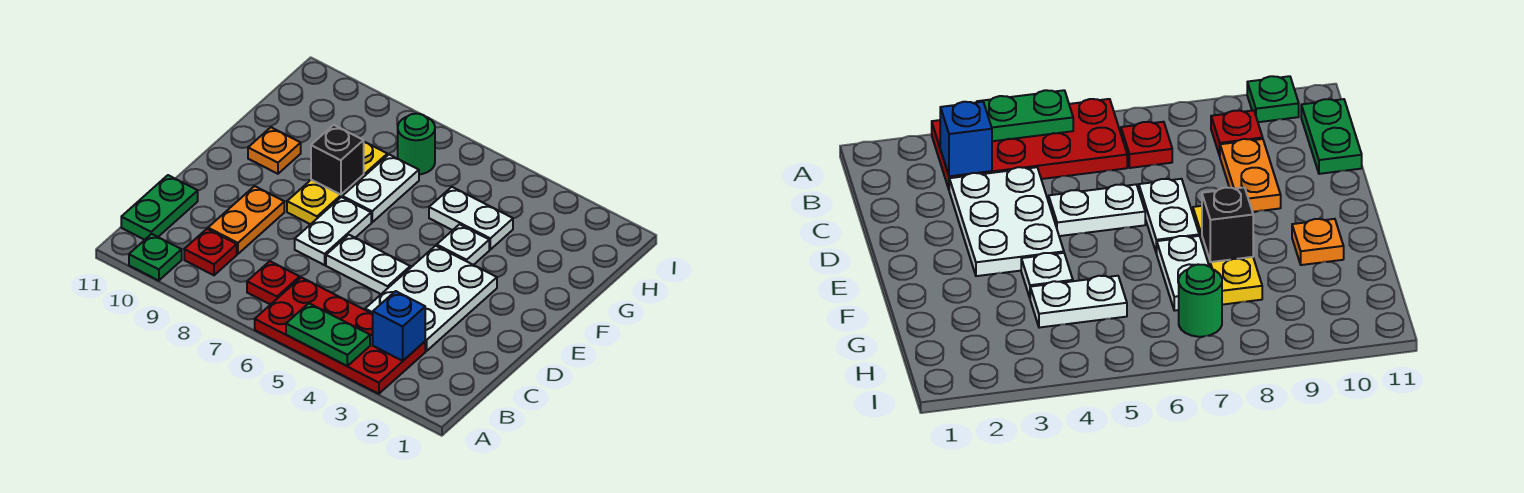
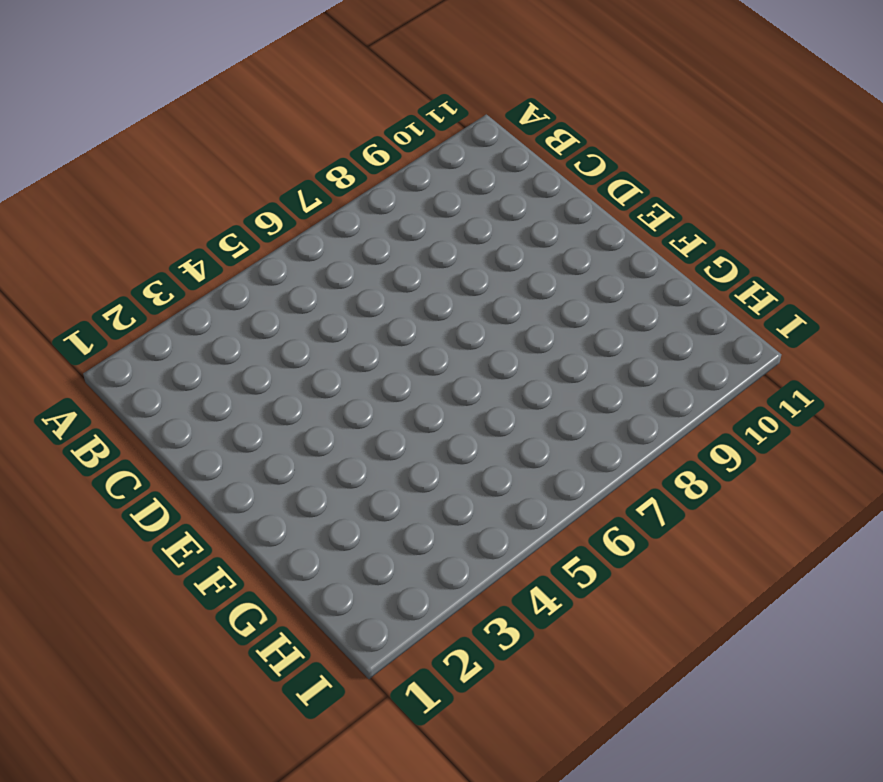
none -> red plate A3:B6 level 1
none -> green plate A10 level 1
none -> red plate B7 level 1

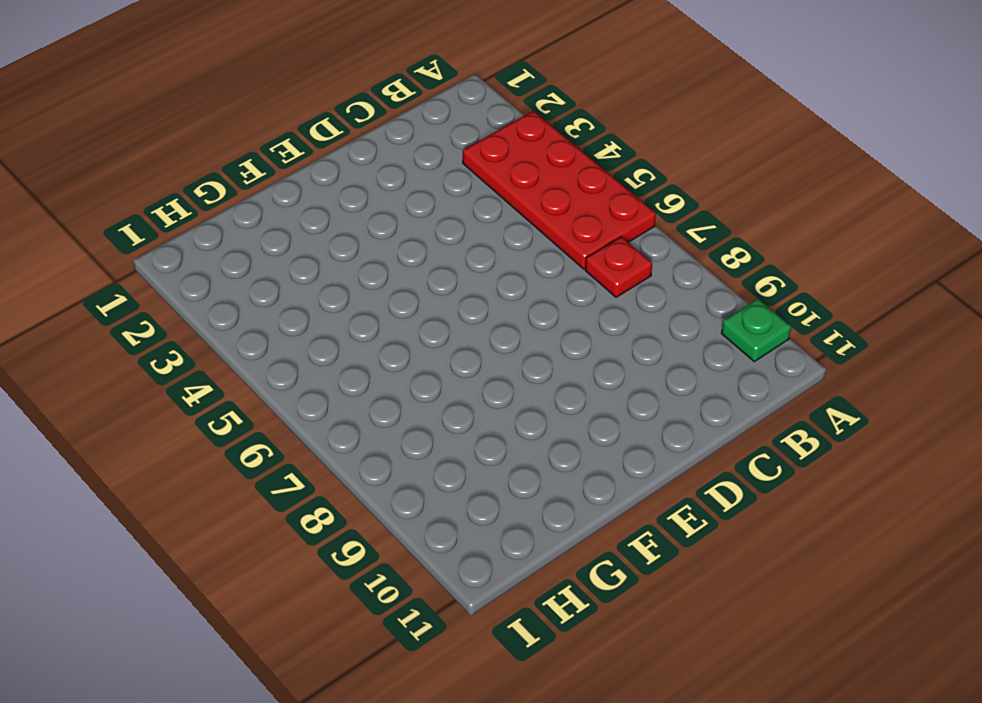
none -> red plate B9 level 1
none -> green plate B11:C11 level 1
none -> white plate C3:E4 level 1

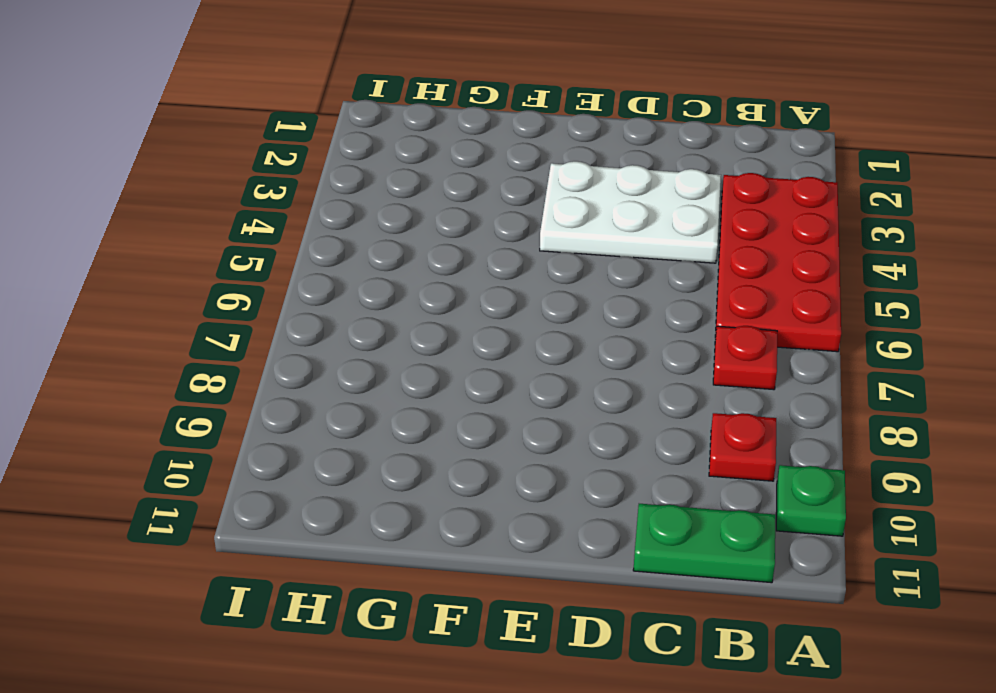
none -> orange plate C9:D9 level 1
none -> white plate D5:D6 level 1
none -> white plate D7:E7 level 1

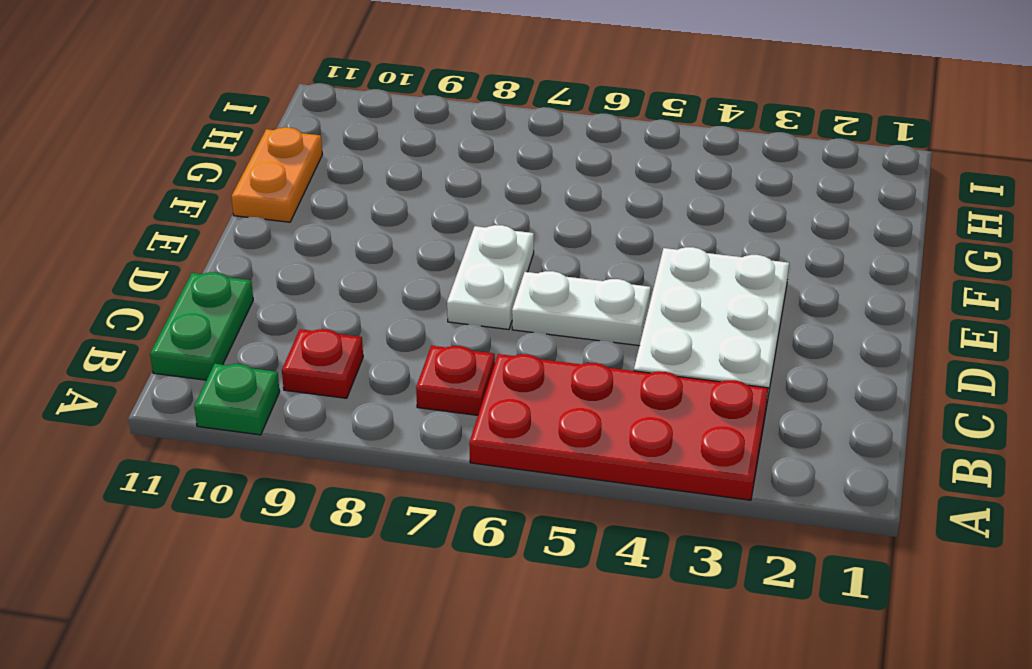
orange plate F11:G11 level 1 -> orange plate C9:D9 level 1
none -> yellow plate E8:G8 level 1
none -> white plate F4 level 1
none -> white plate F7:G7 level 1

